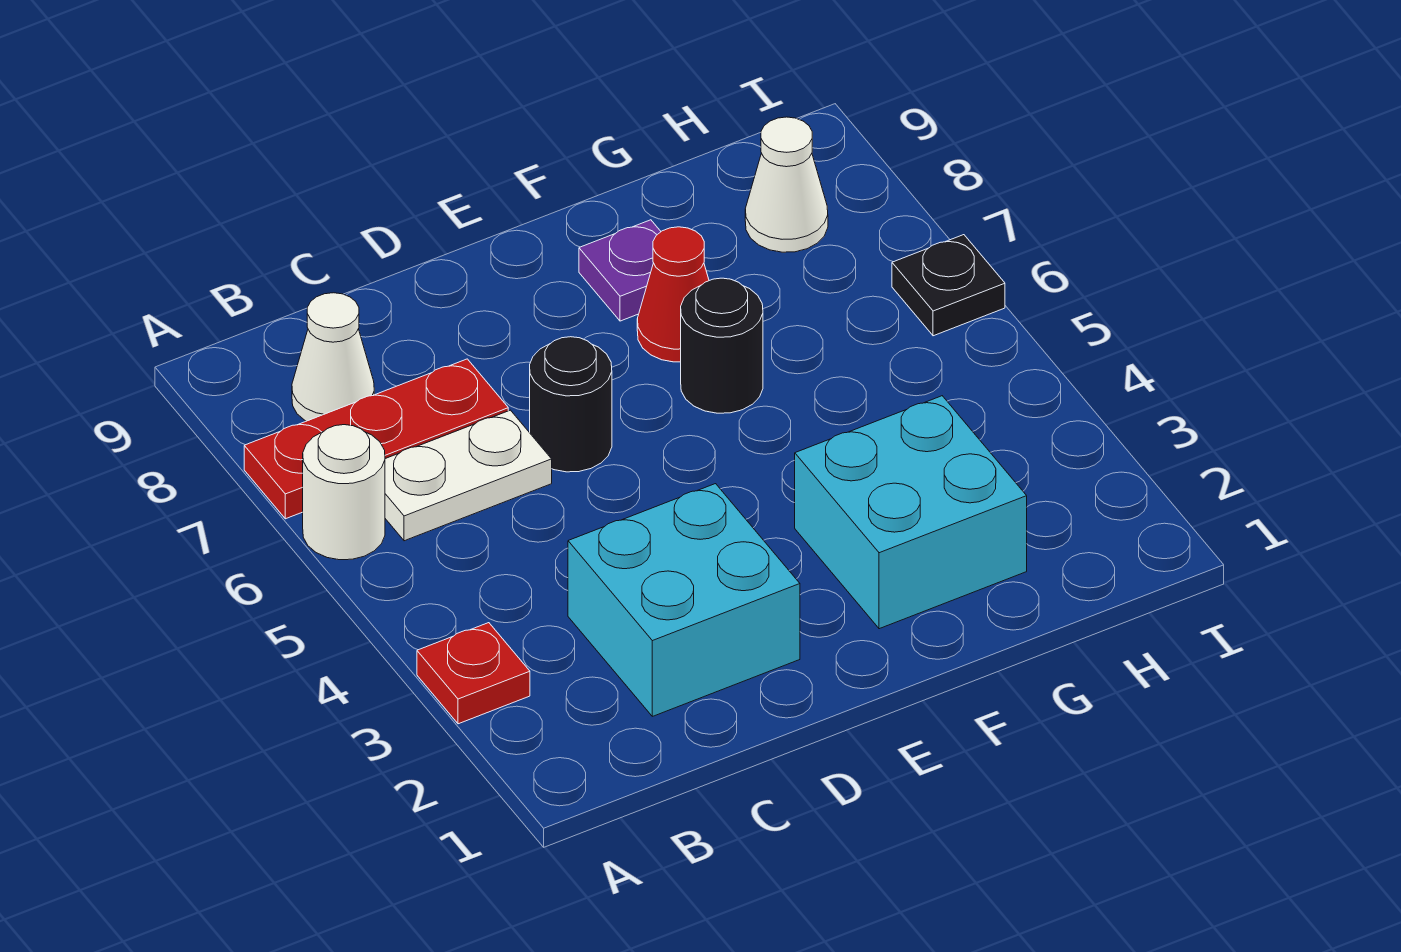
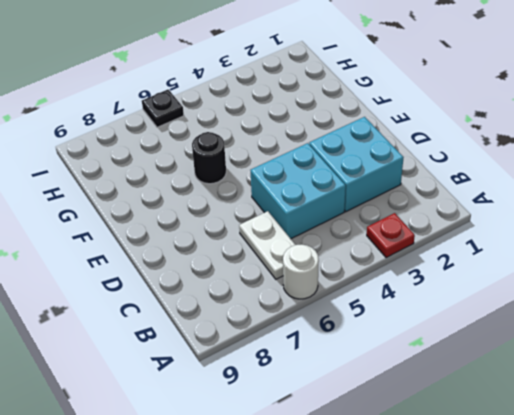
cyan brick C4:D5 level 1 -> cyan brick F2:G3 level 1
none -> red plate A7:C7 level 1
none -> white cone B8 level 1
none -> black round brick D6 level 1

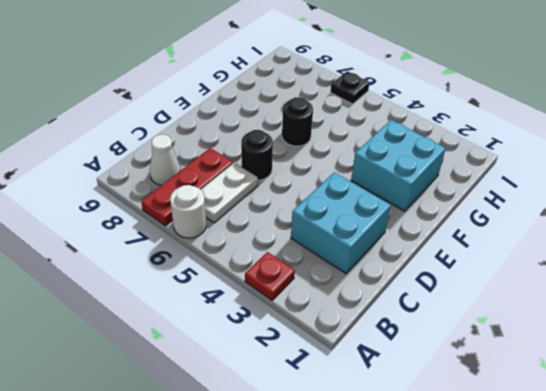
none -> red cone F7 level 1
none -> purple plate F8 level 1
none -> white cone H8 level 1

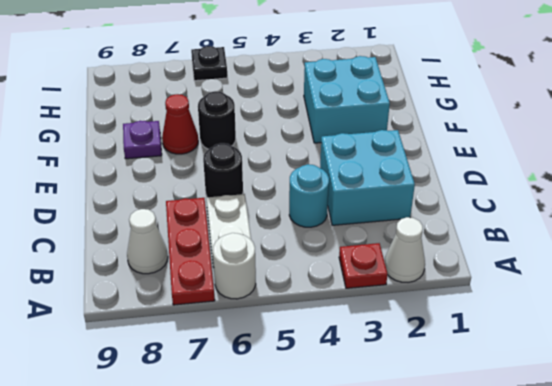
white cone A2 level 1 -> white cone H8 level 1
cyan round brick C4 level 1 -> none

